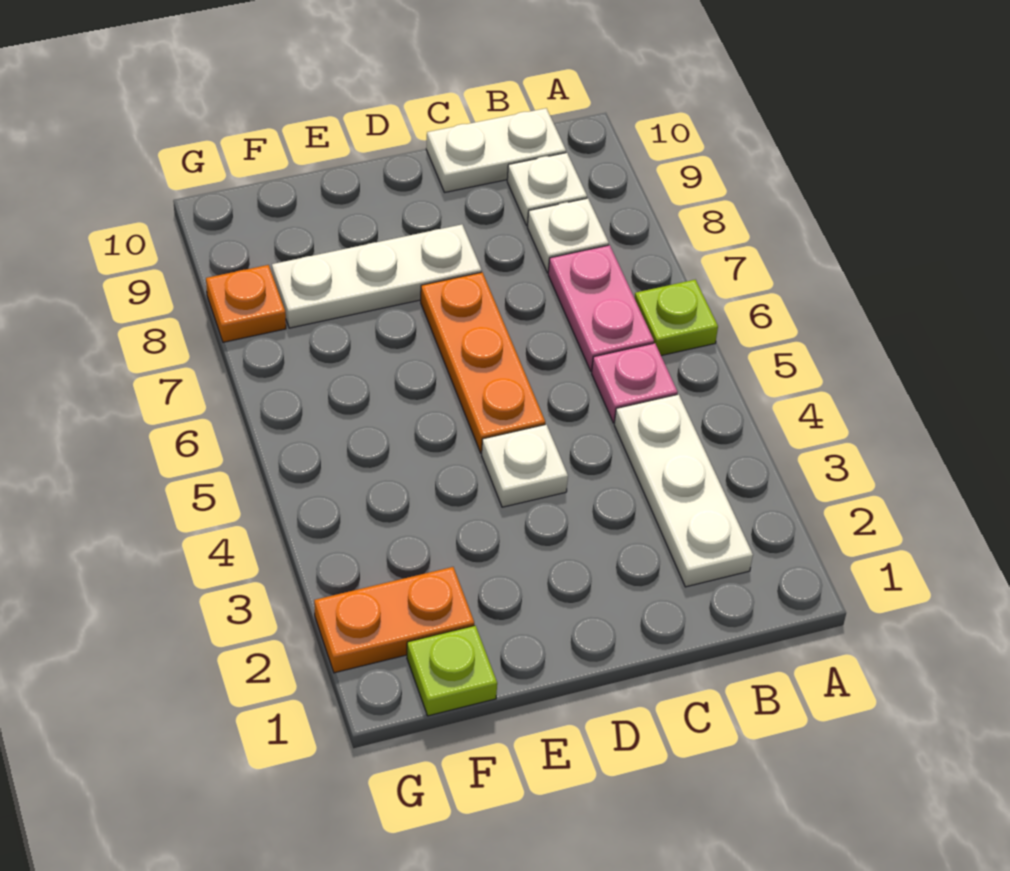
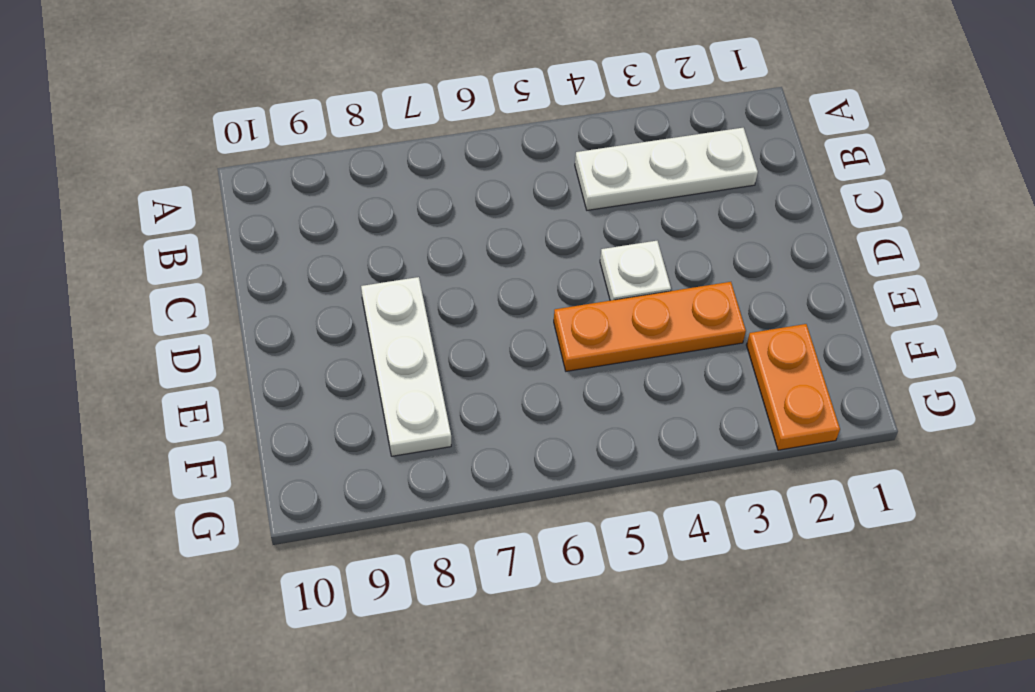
orange plate E3:E5 level 1 -> orange plate D5:D7 level 1
none -> lime plate A6 level 1
none -> pink plate B5 level 1
none -> pink plate B6:B7 level 1

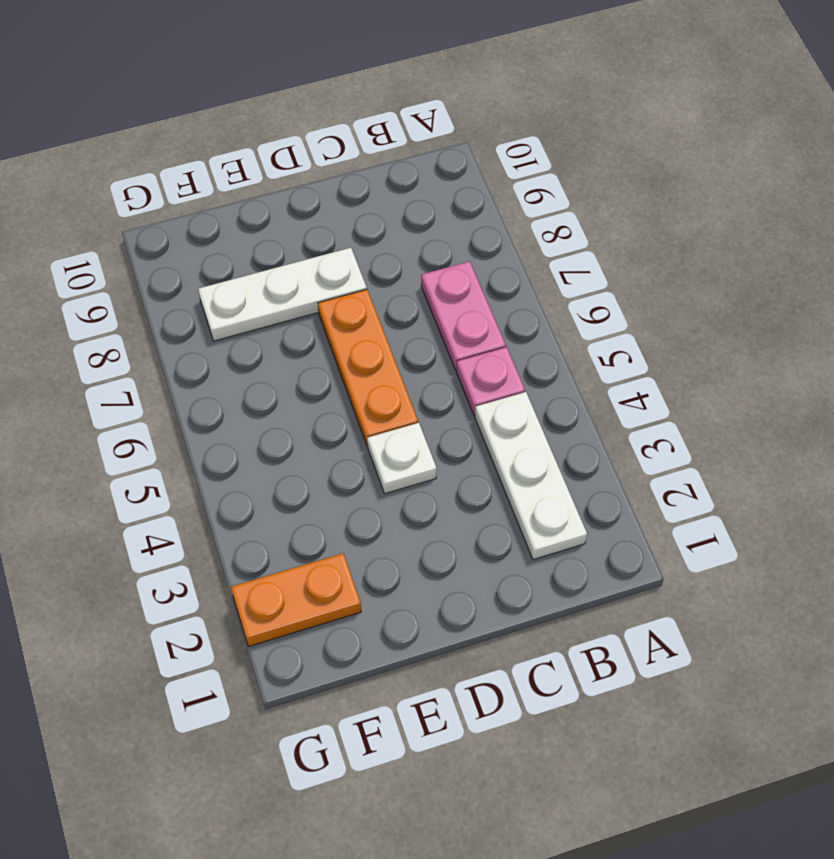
none -> lime plate A6 level 1
none -> white plate B8 level 1
none -> white plate B9 level 1

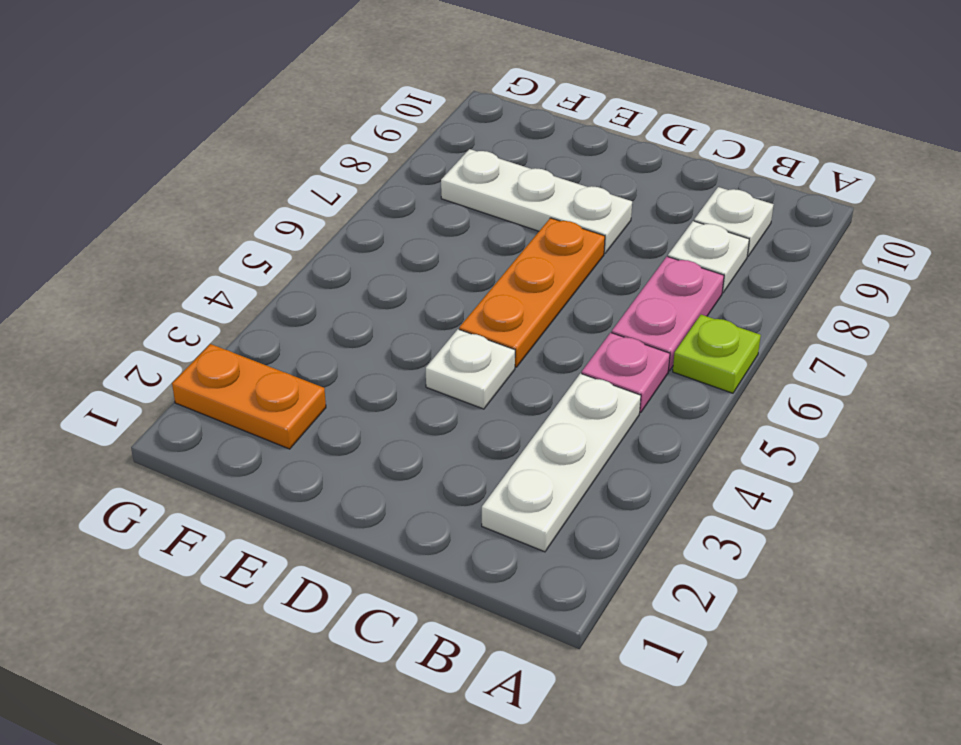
none -> white plate B10:C10 level 1
none -> lime plate F1 level 1
none -> orange plate G8 level 1

